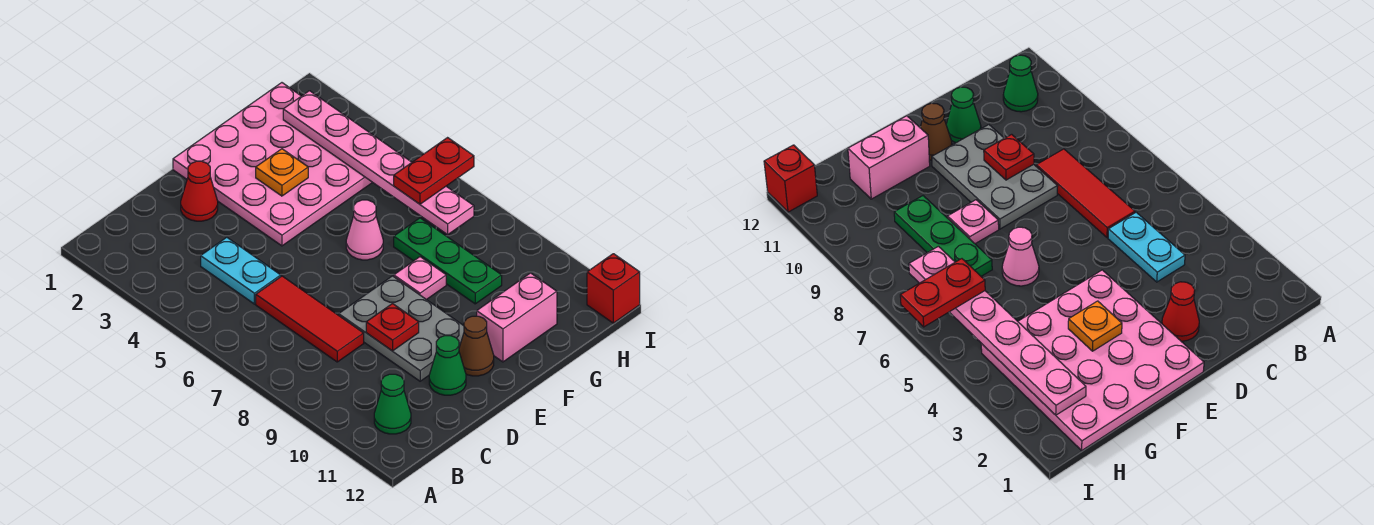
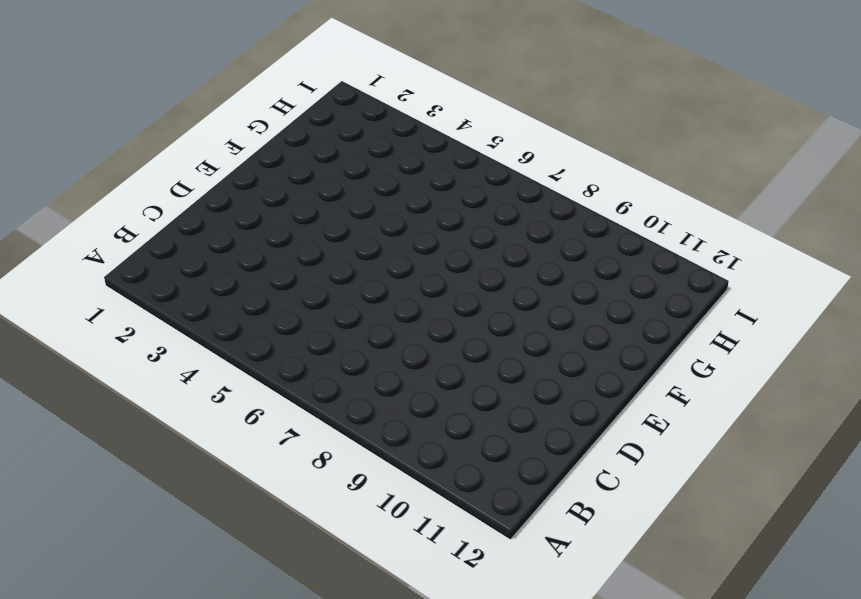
none -> green cone B11 level 1
none -> cyan plate C4:C5 level 1
none -> red tile C6:C8 level 1

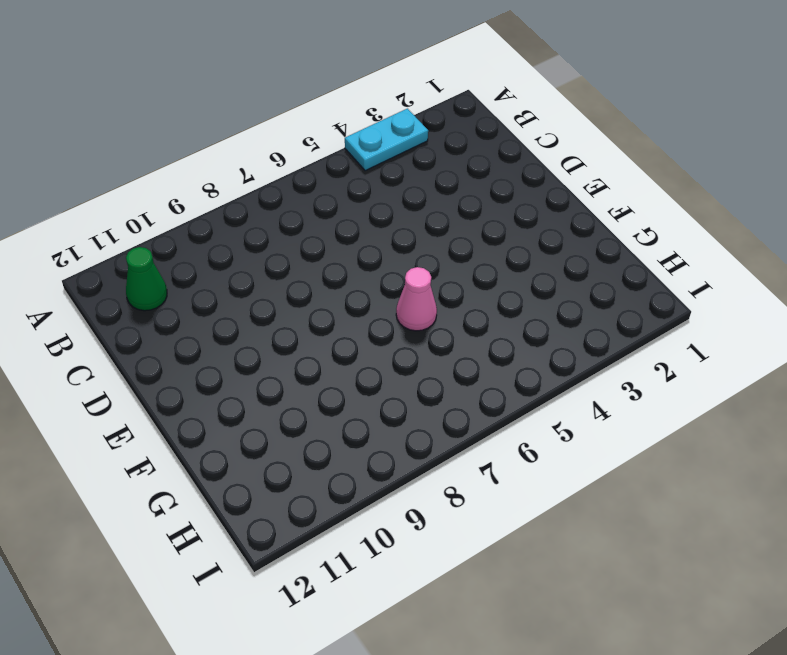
cyan plate A3:A4 level 1 -> cyan plate C4:C5 level 1
none -> red tile C6:C8 level 1
none -> red cone D2 level 1
none -> grey plate D8:E10 level 1

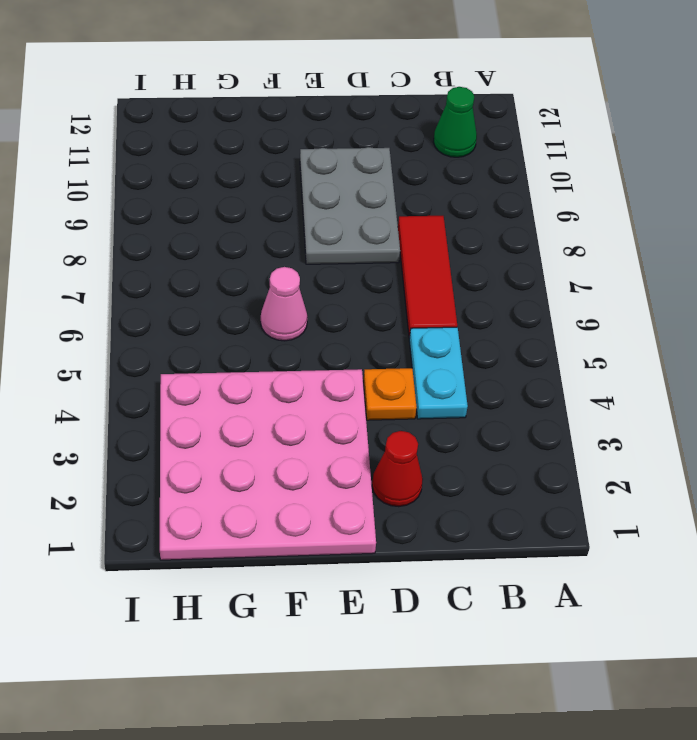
orange plate D4 level 1 -> orange plate F3 level 2
none -> green cone D11 level 1
none -> brown cone E11 level 1
none -> pink plate F8 level 1

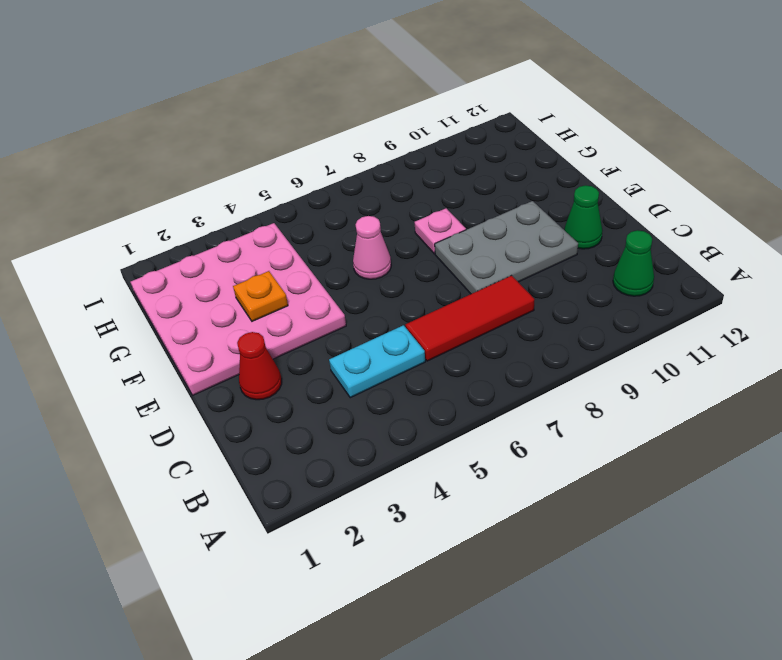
none -> brown cone E11 level 1
none -> pink brick F11:G11 level 1
none -> green plate G7:G9 level 1

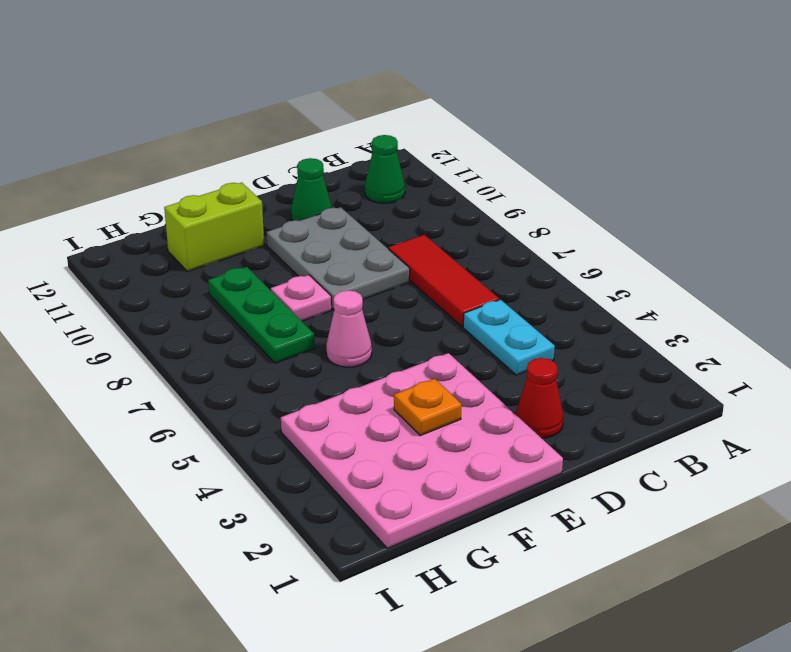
lime brick F11:G11 level 1 -> pink brick F11:G11 level 1
none -> brown cone E11 level 1
none -> red brick I12 level 1
none -> red plate D9 level 2

